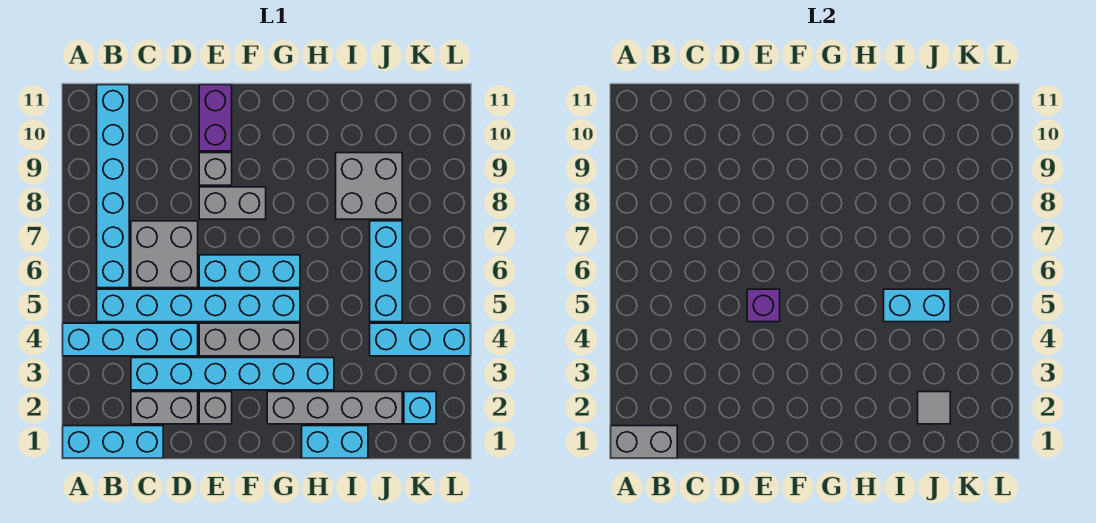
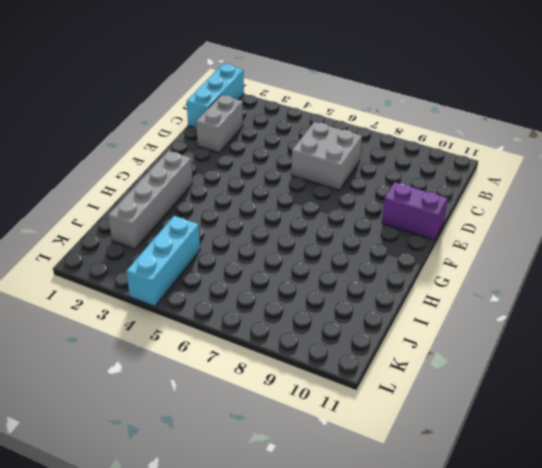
none -> cyan brick A4:D4 level 1
none -> cyan brick B5:G5 level 1
none -> cyan brick B6:B11 level 1

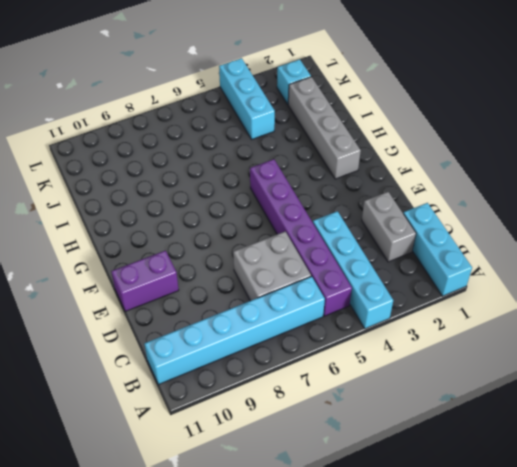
purple brick B5:G5 level 1 -> cyan brick B5:G5 level 1
none -> cyan brick C3:H3 level 1
none -> grey brick E2 level 1
none -> grey brick E4:G4 level 1

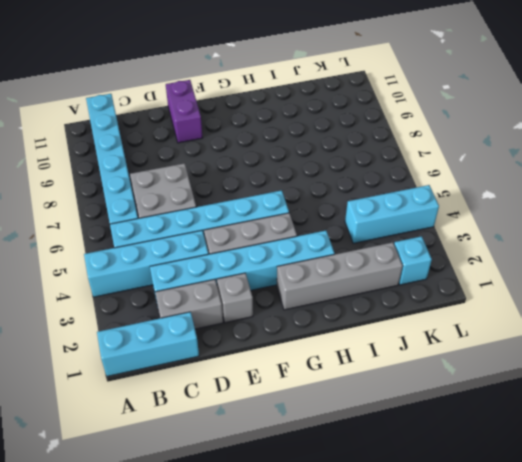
none -> cyan brick E6:G6 level 1
none -> grey brick E8:F8 level 1
none -> grey brick E9 level 1

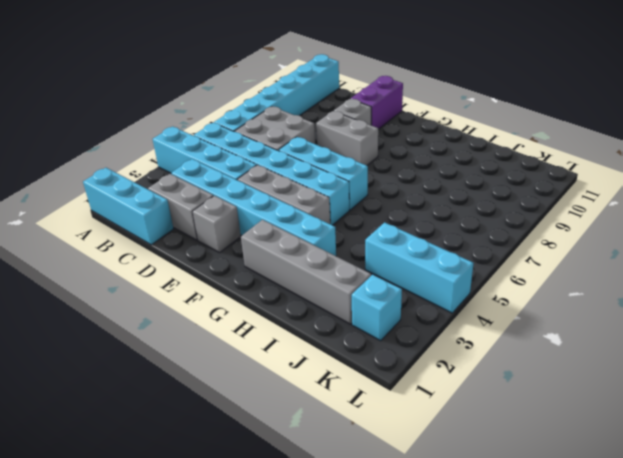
none -> cyan brick H1:I1 level 1
none -> grey brick I8:J9 level 1
none -> cyan brick J5:J7 level 1

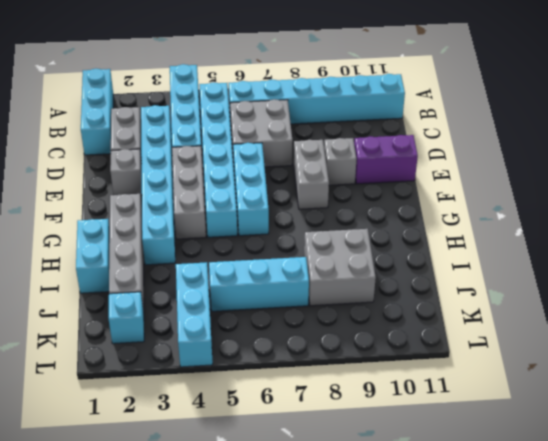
none -> grey brick A1:B1 level 2
none -> purple brick E5 level 2
none -> cyan brick I5:J5 level 2

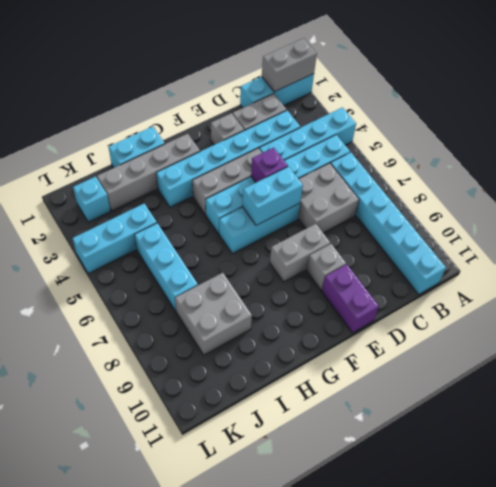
cyan brick E6:F6 level 2 -> cyan brick I5:J5 level 2
none -> grey tile J2 level 2

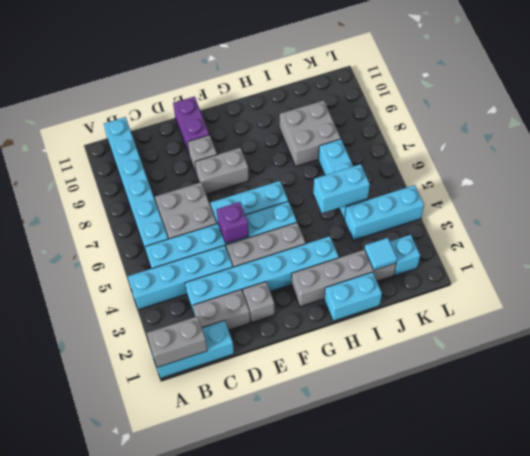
cyan tile J2 level 2 -> grey tile J2 level 2

